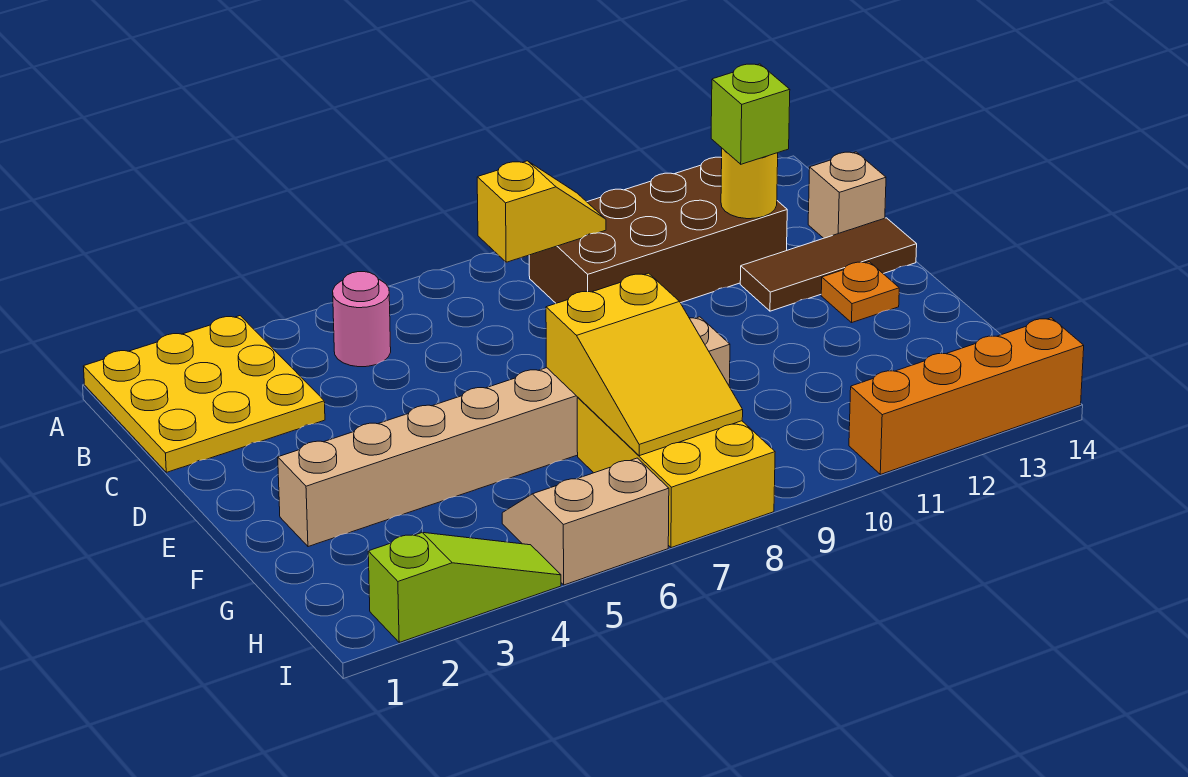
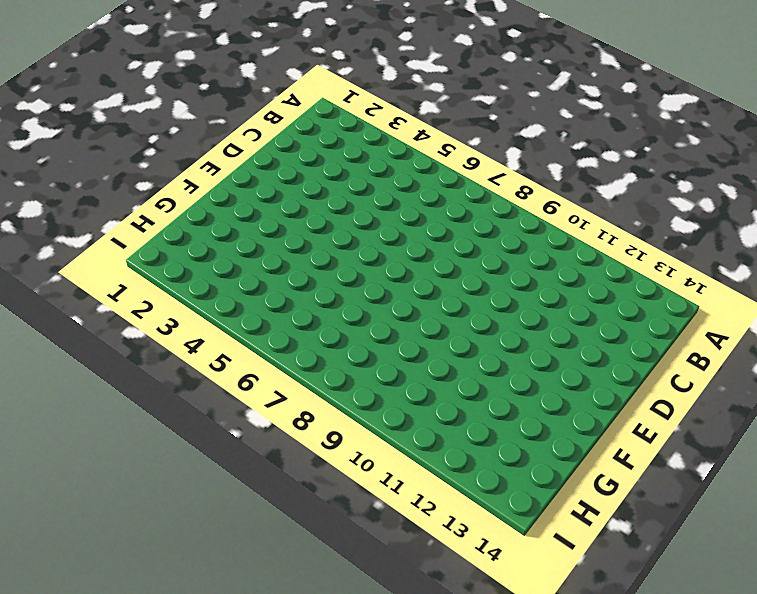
none -> yellow plate A1:C3 level 1
none -> pink round brick B5 level 1
none -> brown brick B9:C12 level 1

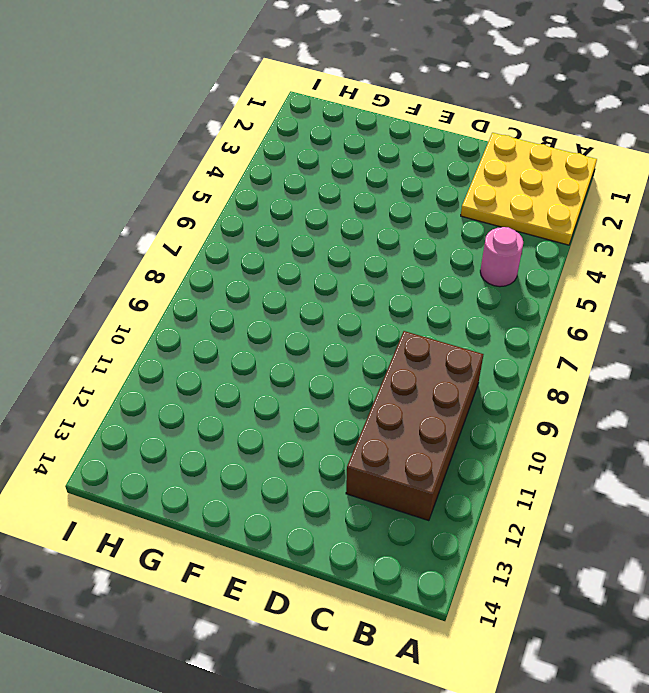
none -> tan brick C14 level 1
none -> brown tile D12:D14 level 1
none -> orange plate E13 level 1

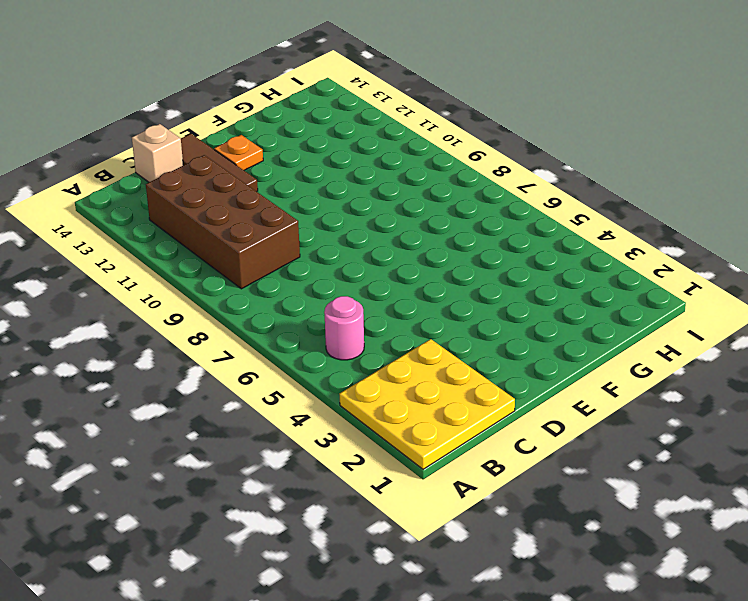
none -> tan brick F2:F9 level 1
none -> yellow brick G7:I8 level 1
none -> tan slope H5:I6 level 1 top I

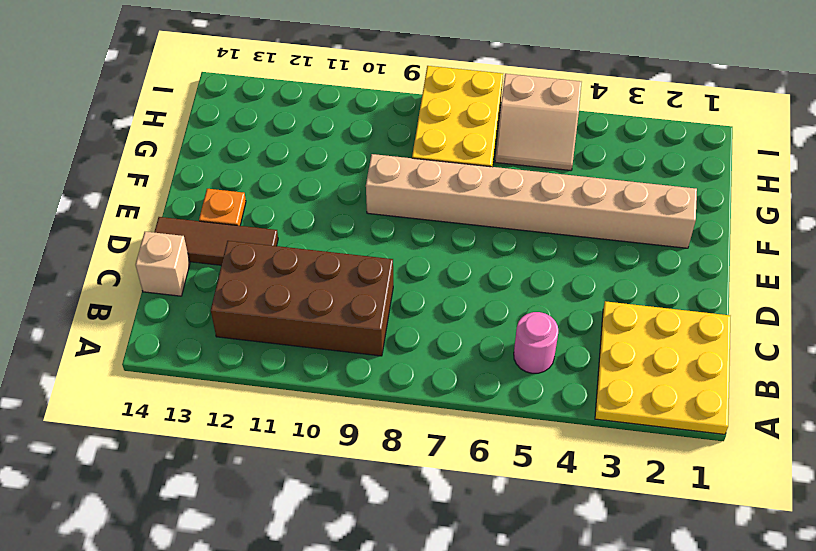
none -> lime slope I2:I4 level 1 top 2
none -> orange brick I11:I14 level 1
none -> yellow slope B8:B9 level 2 top 8

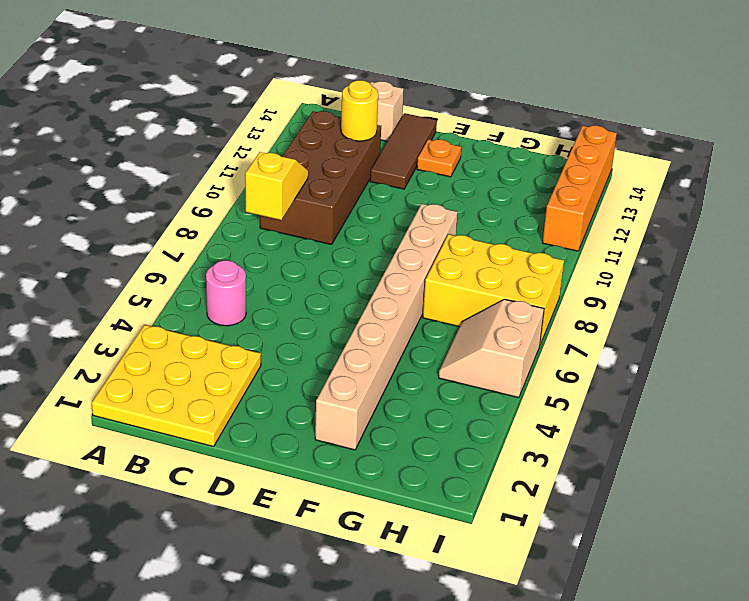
none -> lime slope I2:I4 level 1 top 2
none -> yellow slope F7:H8 level 2 top F
none -> lime brick C12 level 3

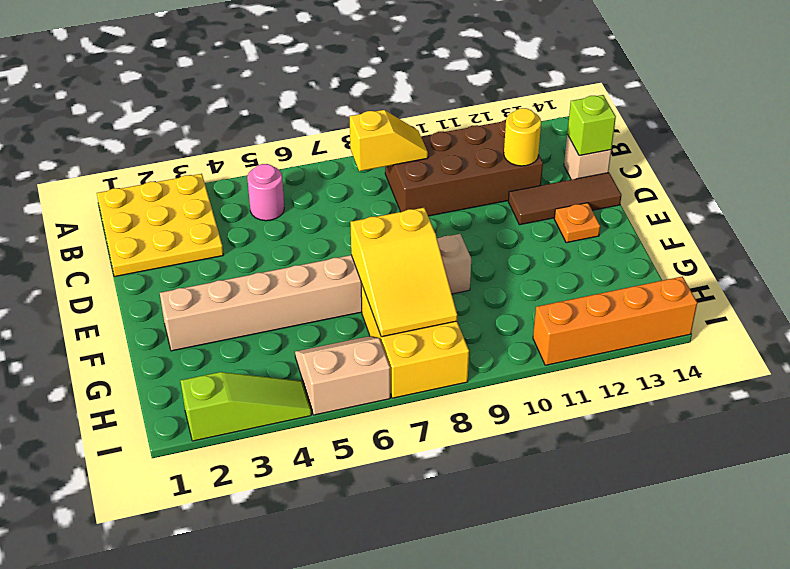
lime brick C14 level 2 -> lime brick C12 level 3

